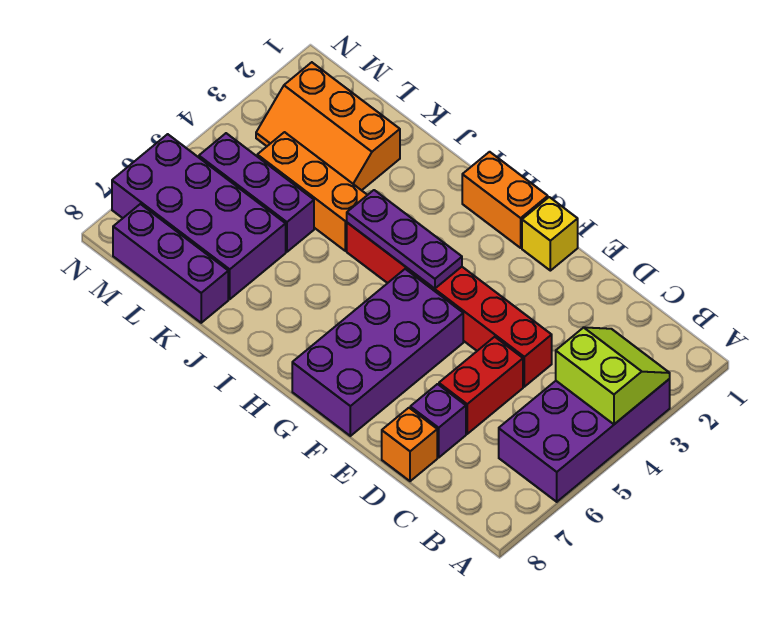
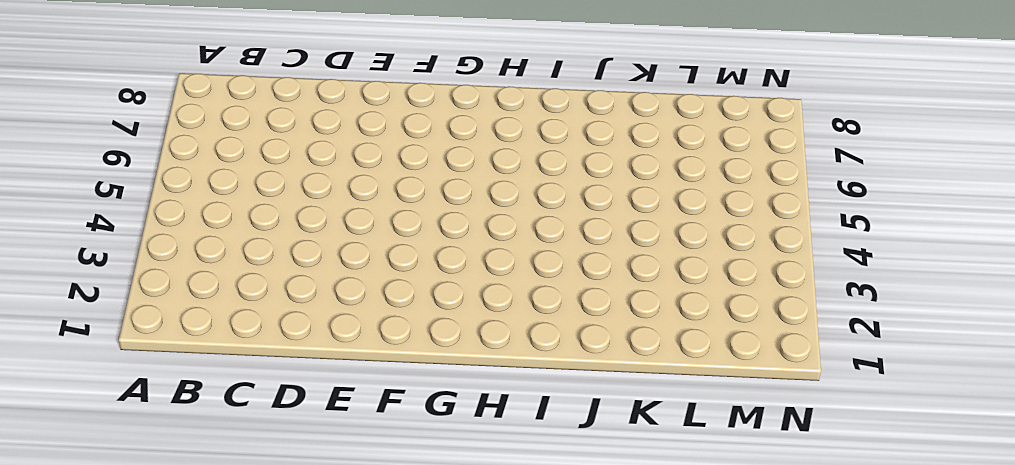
none -> purple brick A3:B6 level 1
none -> red brick D4:I4 level 1
none -> red brick D5:D6 level 1

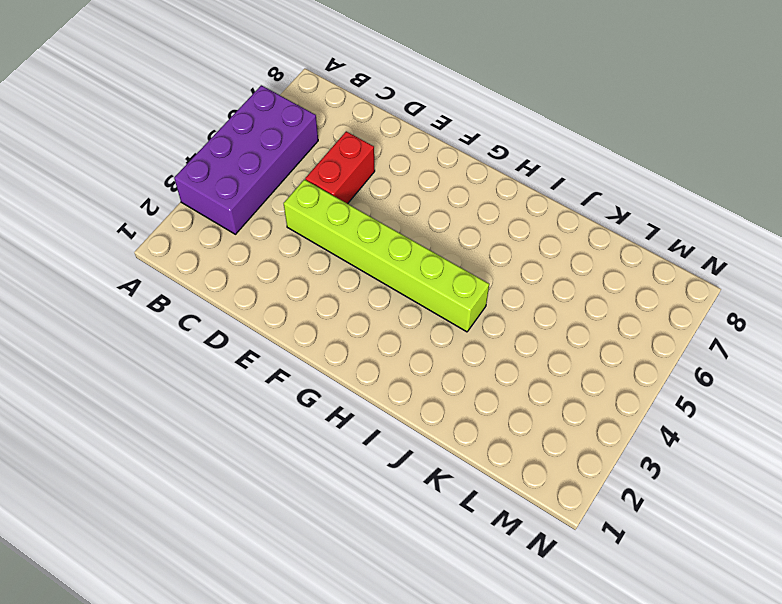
lime brick D4:I4 level 1 -> red brick D4:I4 level 1
none -> purple brick D7 level 1
none -> orange brick D8 level 1
none -> yellow brick F1 level 1

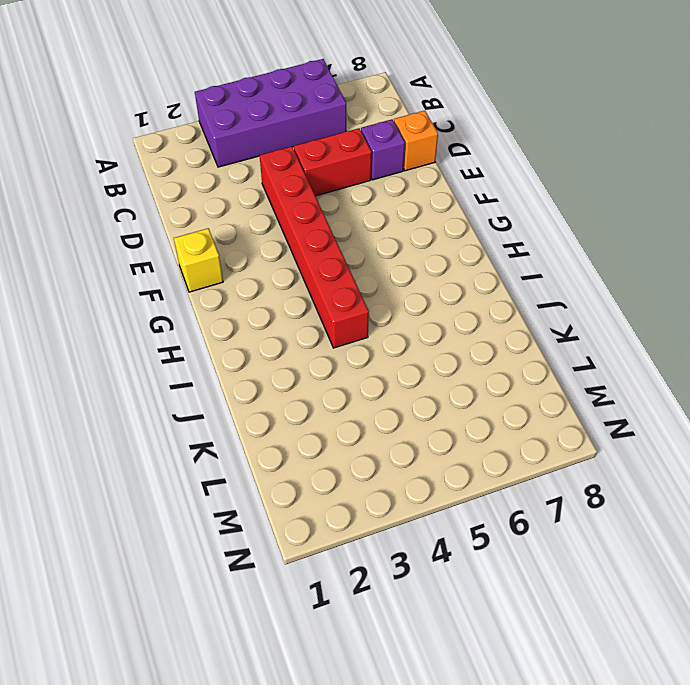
none -> purple brick F5:G8 level 1
none -> orange brick G1:H1 level 1
none -> orange brick J4:L4 level 1

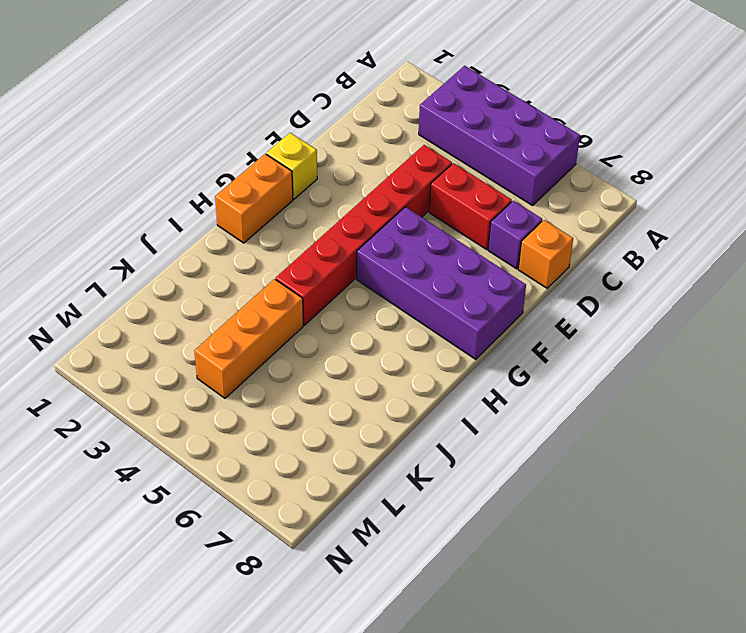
none -> orange slope K2:M3 level 1 top 2
none -> purple brick K5:M5 level 1
none -> purple brick K6:N7 level 1

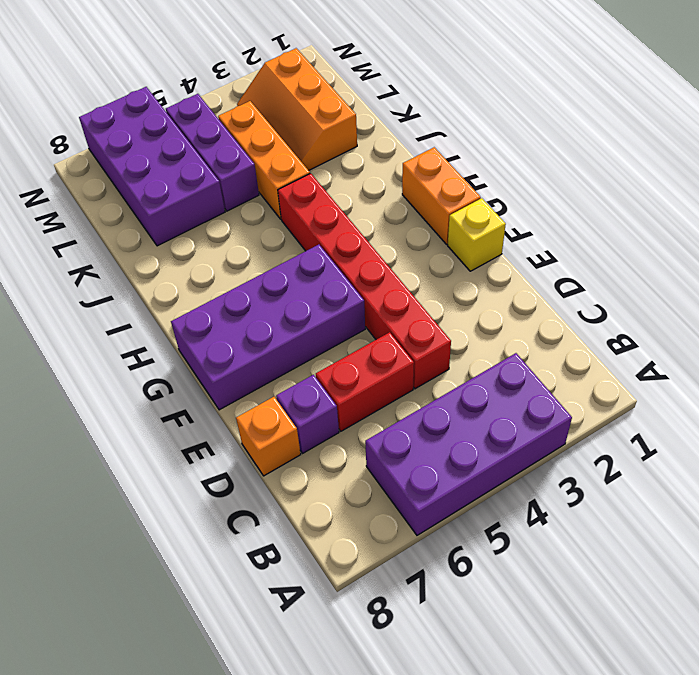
none -> purple brick K8:M8 level 1
none -> lime slope A3:B4 level 2 top 4
none -> purple plate G4:I4 level 2

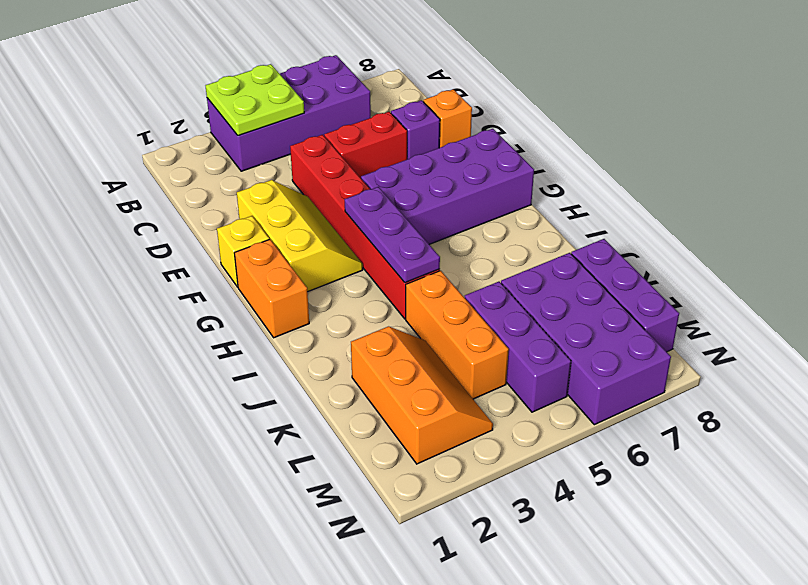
lime plate A3:B4 level 2 -> lime slope A3:B4 level 2 top 4
yellow slope E2:G3 level 1 top 2 -> none

